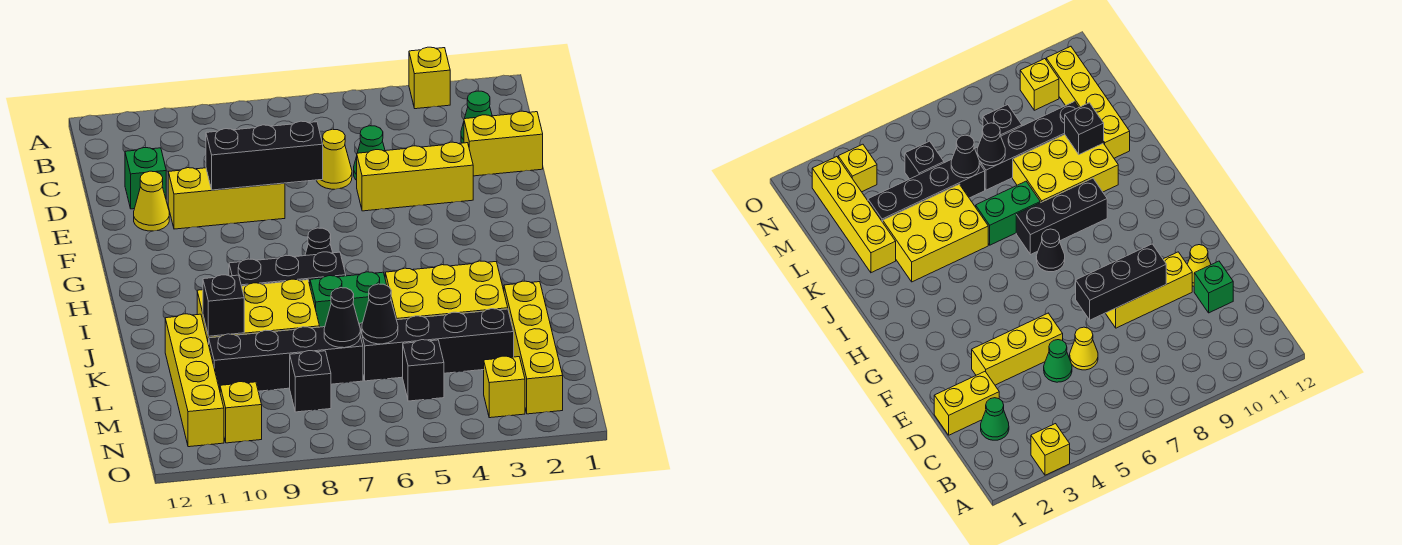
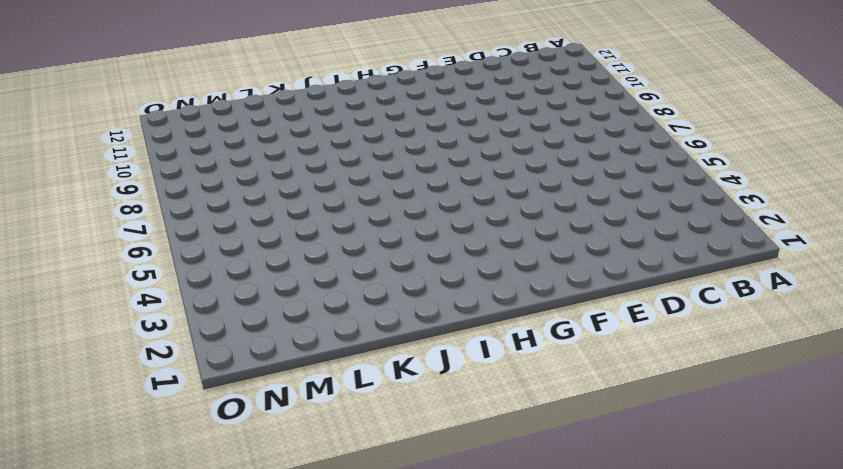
none -> yellow brick A3 level 1
none -> green cone C2 level 1
none -> yellow brick D1:D2 level 1

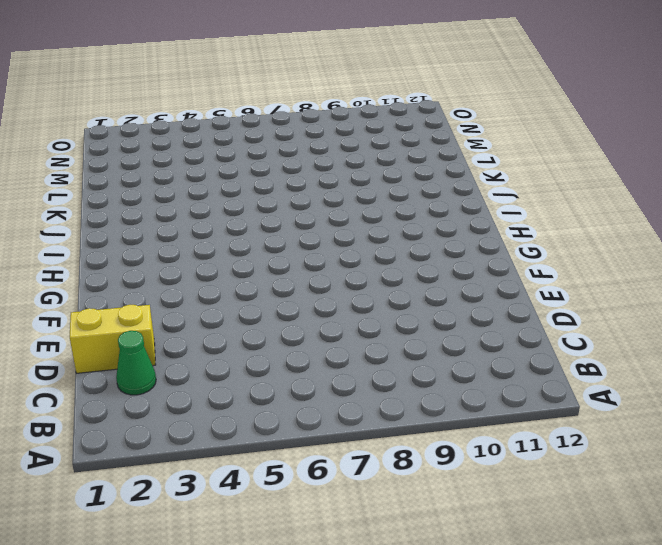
none -> yellow brick A3 level 1
none -> green cone D5 level 1
none -> yellow cone D6 level 1

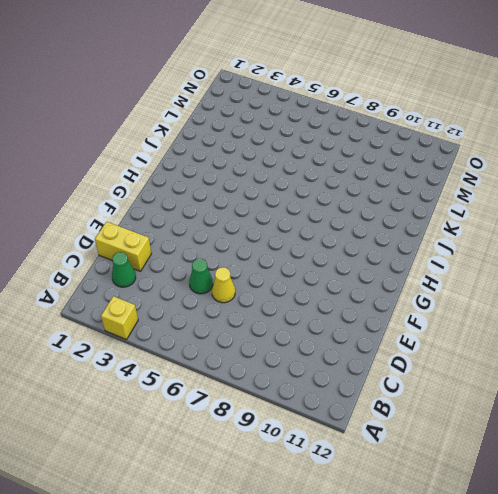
none -> green brick D11 level 1
none -> yellow brick E3:E5 level 1
none -> yellow brick E8:E10 level 1

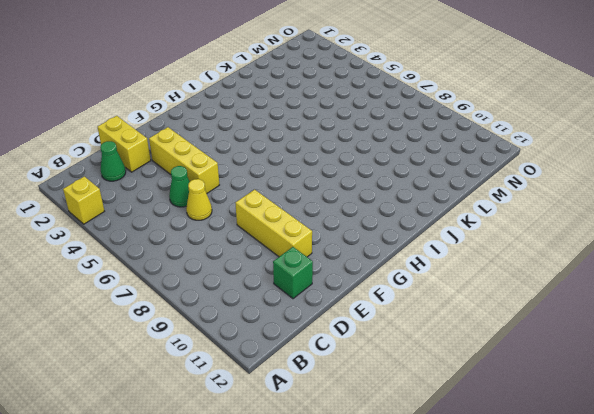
none -> yellow cone E11 level 1
none -> black cone H7 level 1
none -> black brick I7:I9 level 1

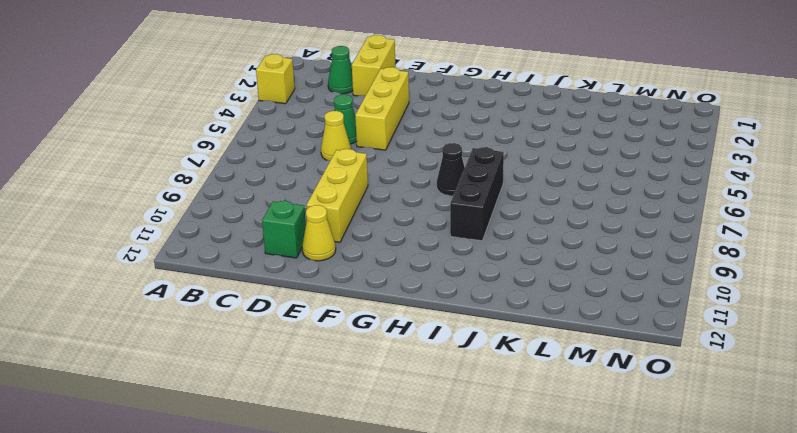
none -> yellow brick J3:K5 level 1
none -> green brick J6:J7 level 1
none -> yellow brick J8:K10 level 1

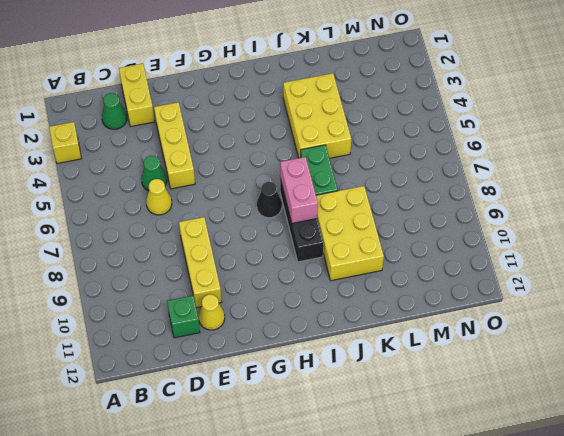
pink brick I7:I8 level 2 -> none
none -> yellow brick K2:N2 level 1
none -> yellow brick K11:N11 level 1
none -> black brick L3:L6 level 1

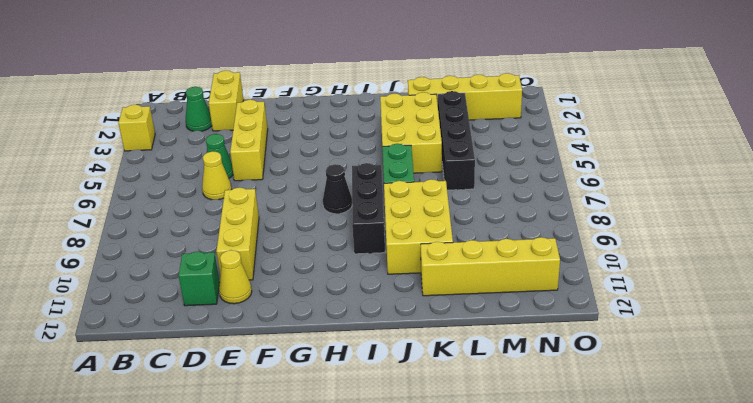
none -> black brick L7:L10 level 1
none -> black brick M5 level 1
none -> black brick M8 level 1

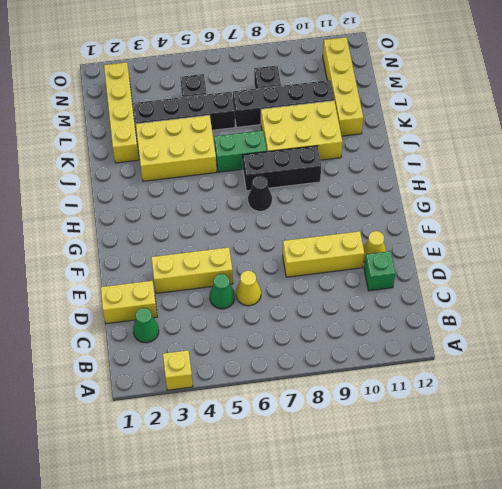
none -> yellow brick N3 level 1
none -> yellow brick N10 level 1
none -> black brick E7:E9 level 2

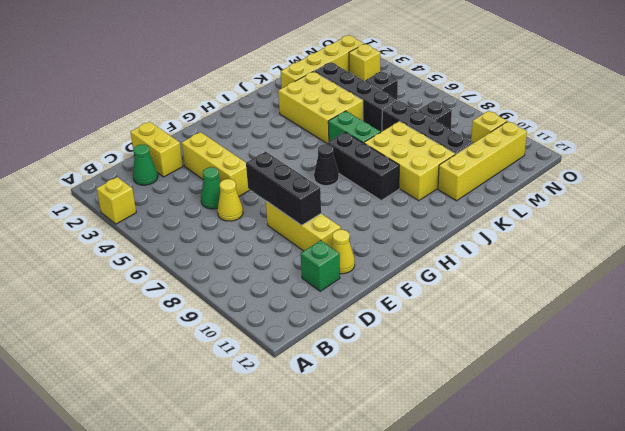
none -> black brick K10 level 2
none -> black cone L6 level 2
none -> black cone L7 level 2

